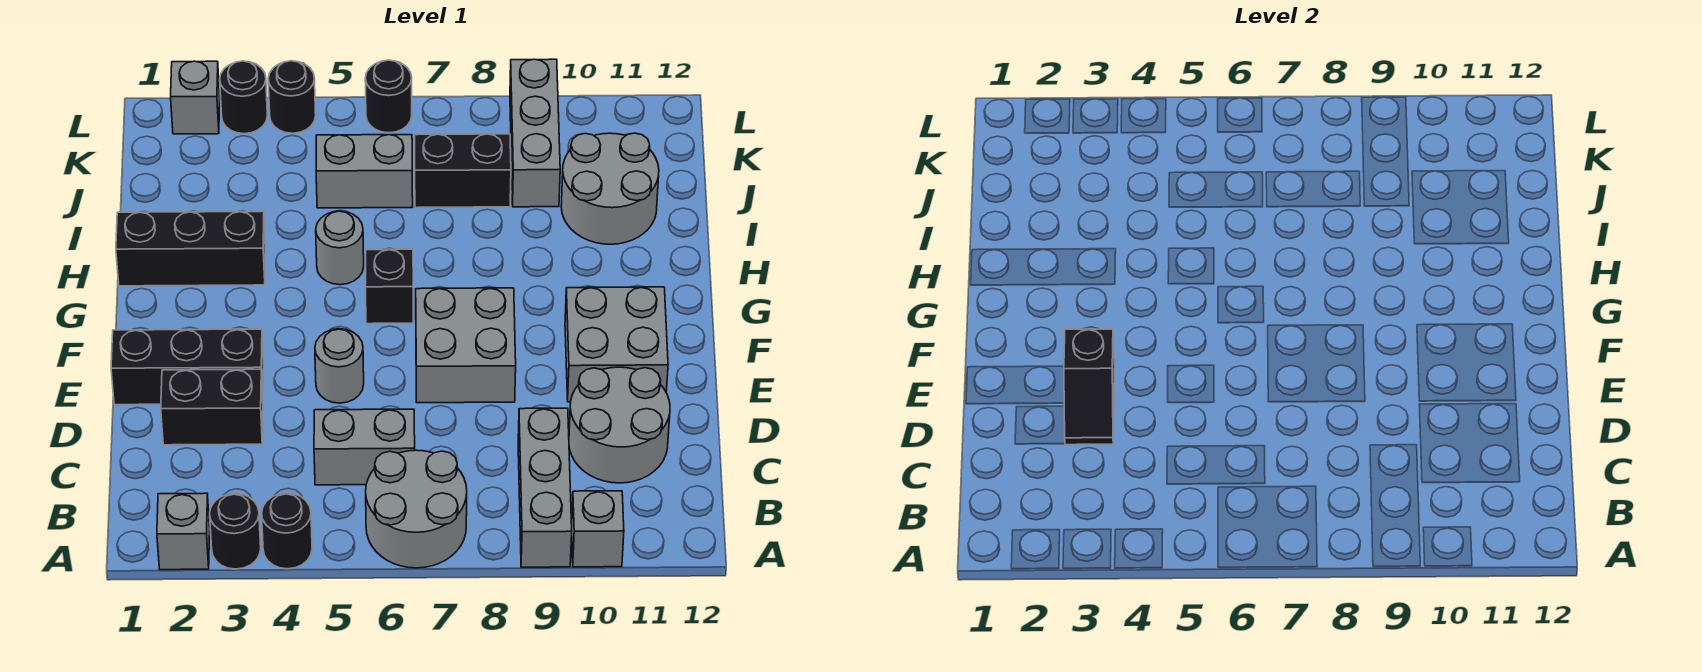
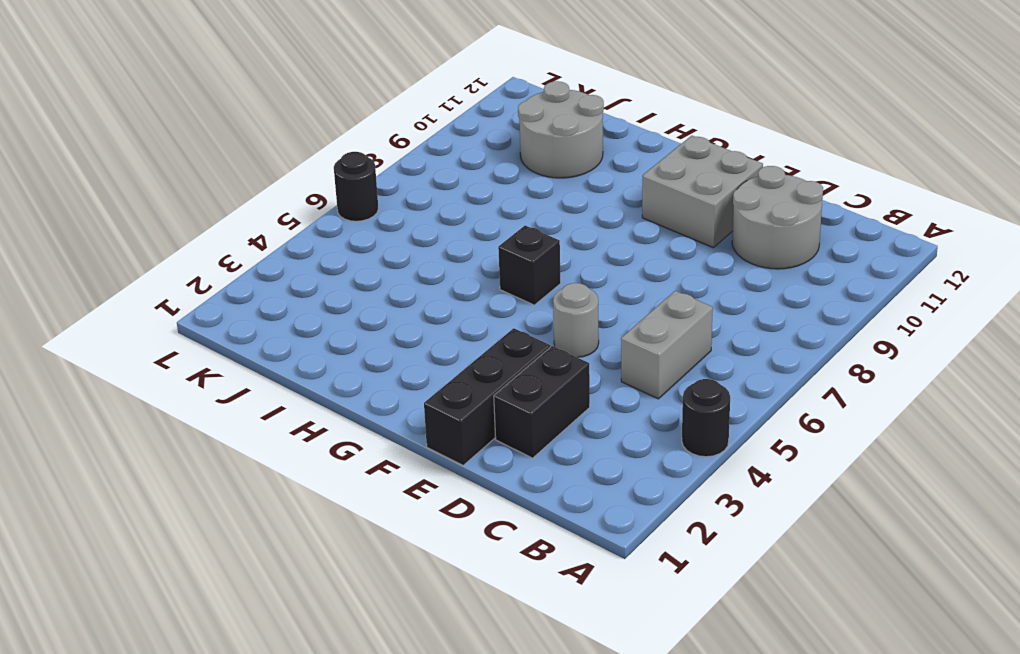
none -> grey brick A2 level 1
none -> black round brick A3 level 1
none -> grey round brick A6:B7 level 1

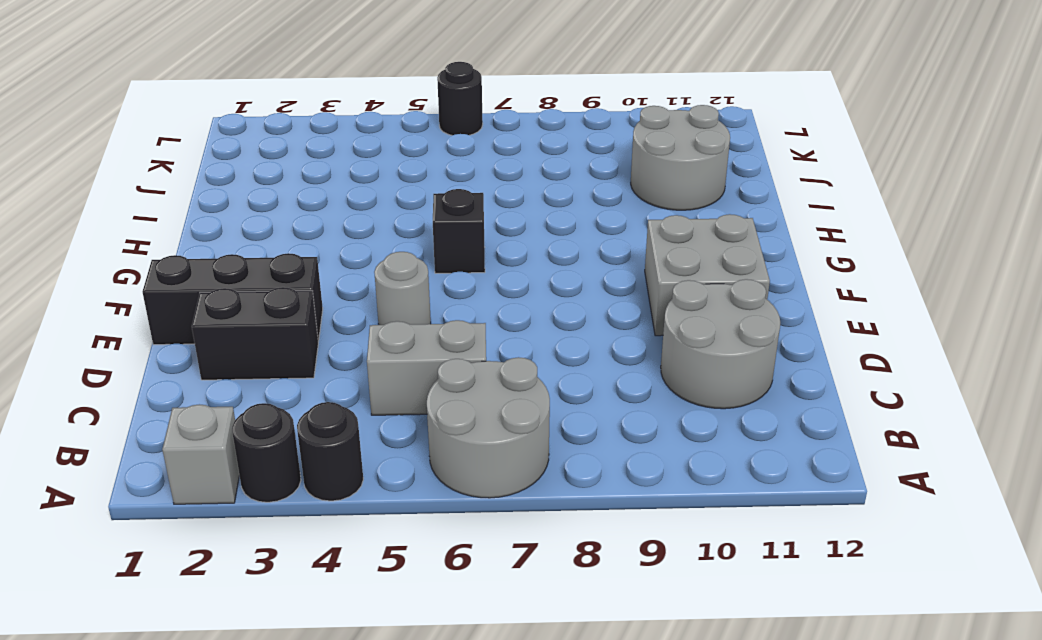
none -> grey brick A9:C9 level 1
none -> grey brick A10 level 1
none -> grey brick E7:F8 level 1

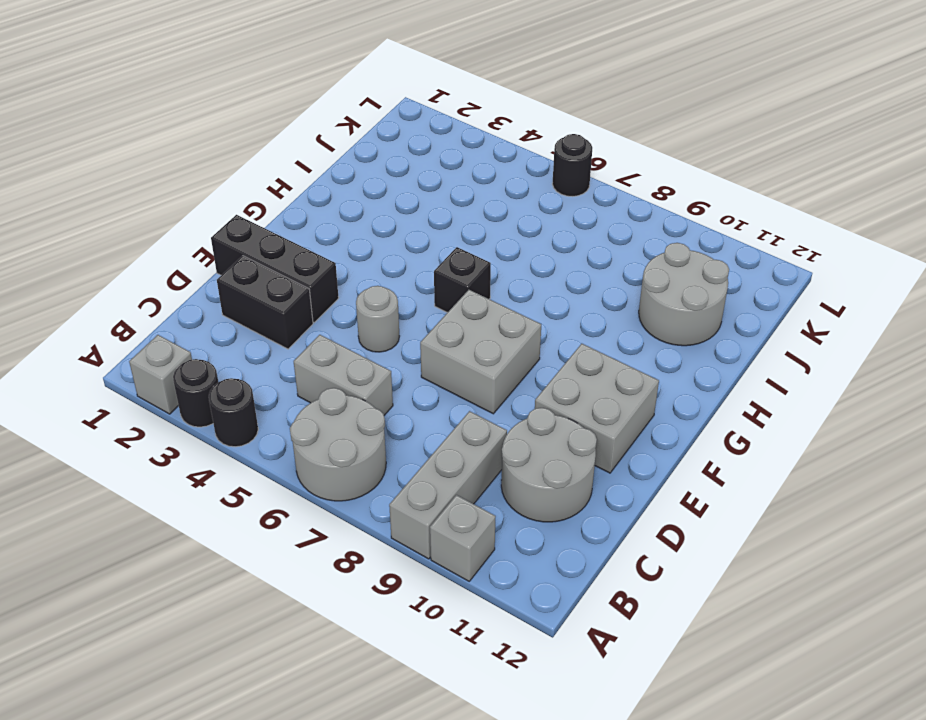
none -> black brick H1:H3 level 1
none -> grey round brick H5 level 1
none -> grey brick J5:J6 level 1

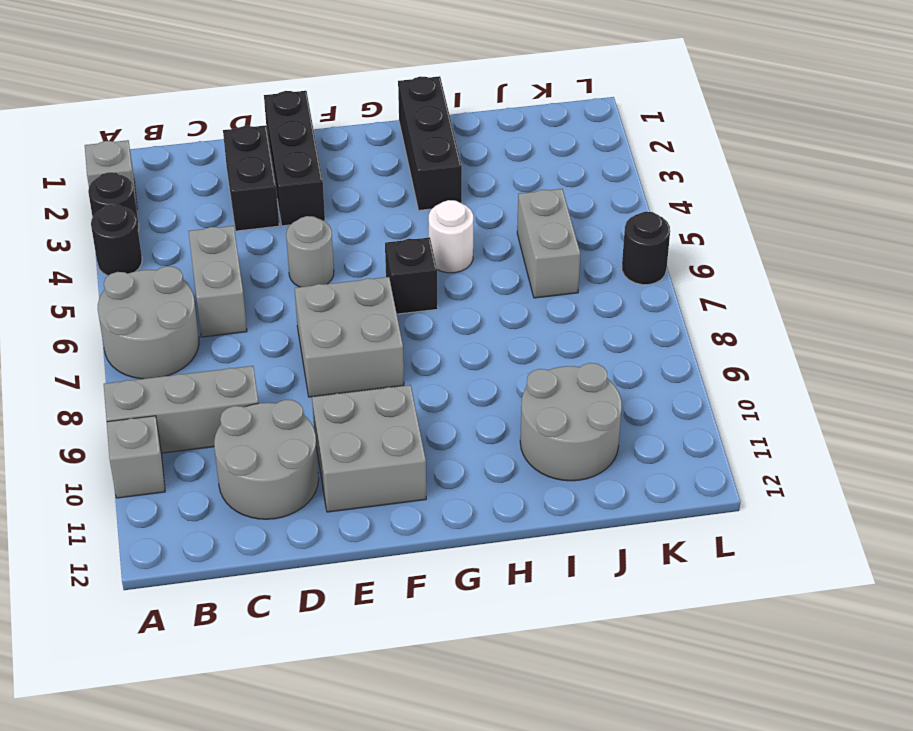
white round brick H5 level 1 -> grey round brick H5 level 1
none -> black brick J7:J8 level 1
none -> grey brick J9:L9 level 1
none -> grey brick L2 level 1

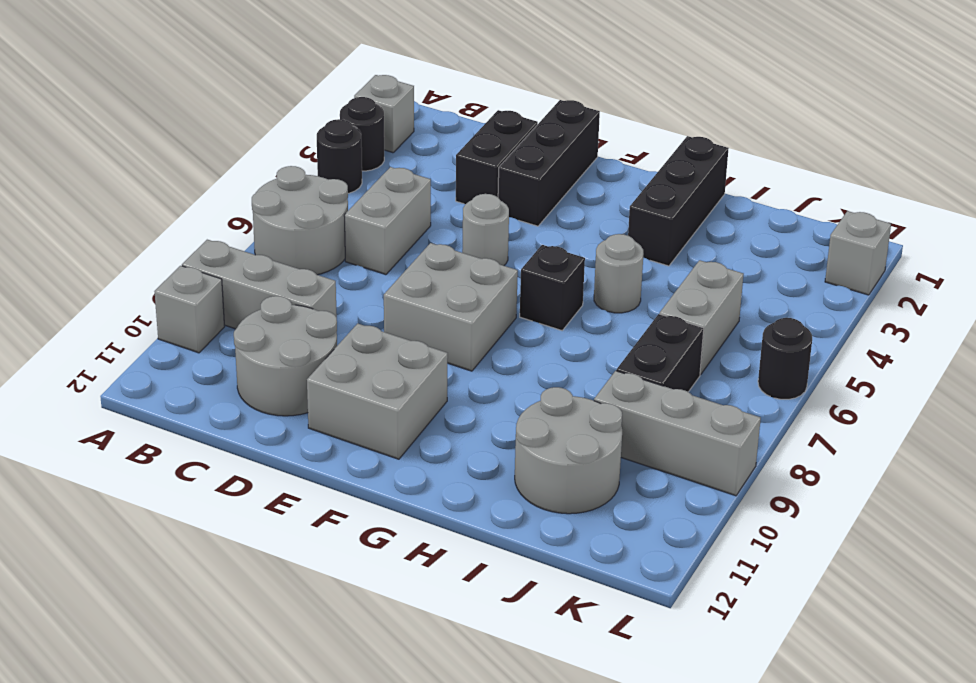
none -> black round brick L3 level 1
none -> black round brick L4 level 1
none -> black slope D3:E3 level 2 top E

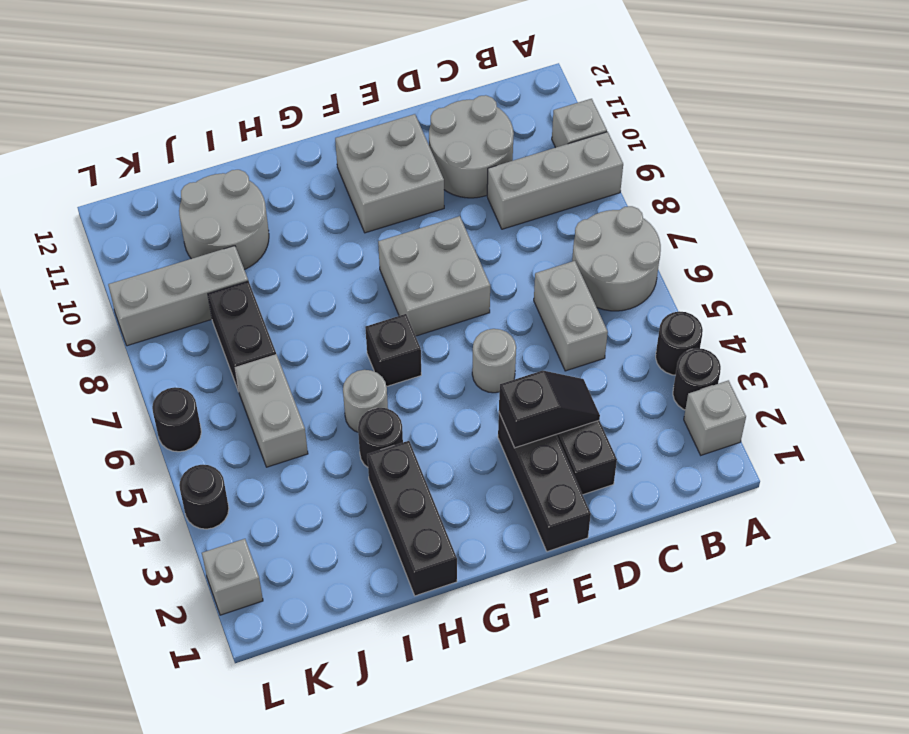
black round brick H4 level 1 -> black round brick L3 level 1

